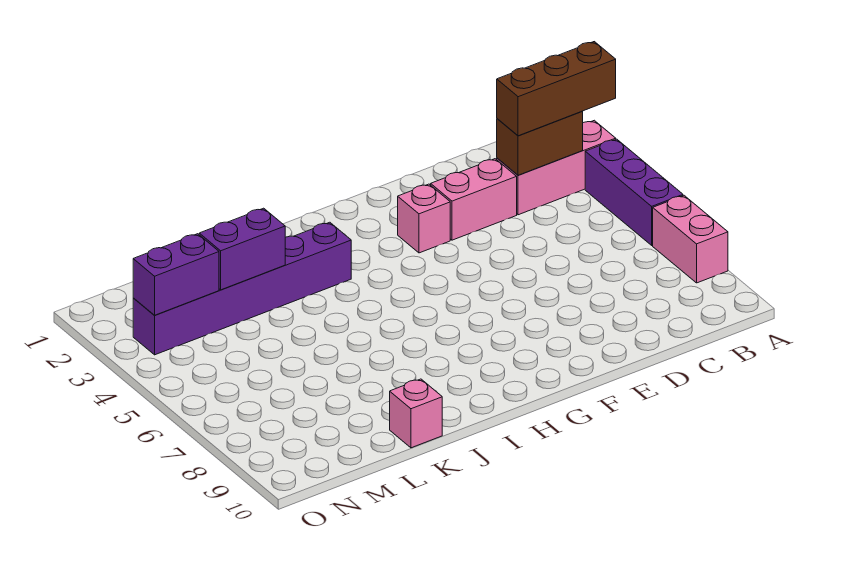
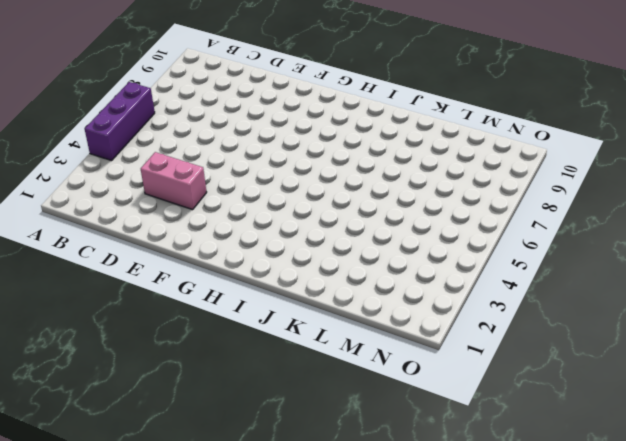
none -> pink brick A3:C3 level 1
none -> pink brick A7:A8 level 1

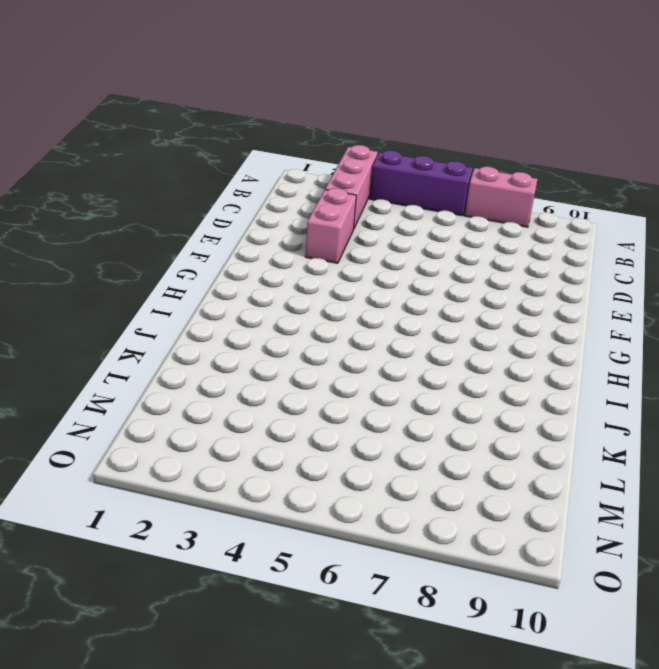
none -> pink brick F3 level 1
none -> purple brick I3:N3 level 1

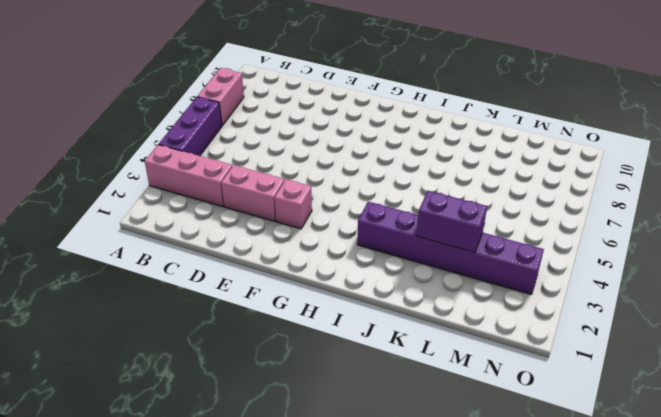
none -> pink brick K10 level 1
none -> brown brick B3:C3 level 2

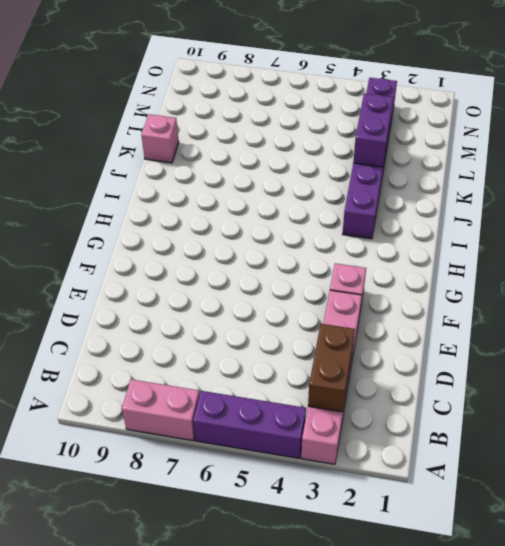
none -> purple brick M3:N3 level 2
none -> brown brick A3:C3 level 3

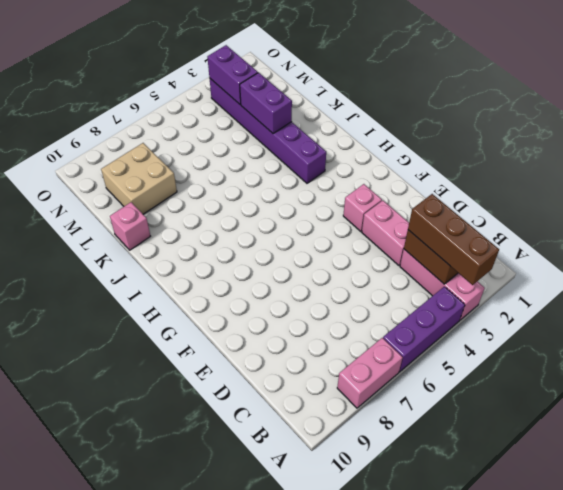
tan brick L8:M9 level 1 -> none

